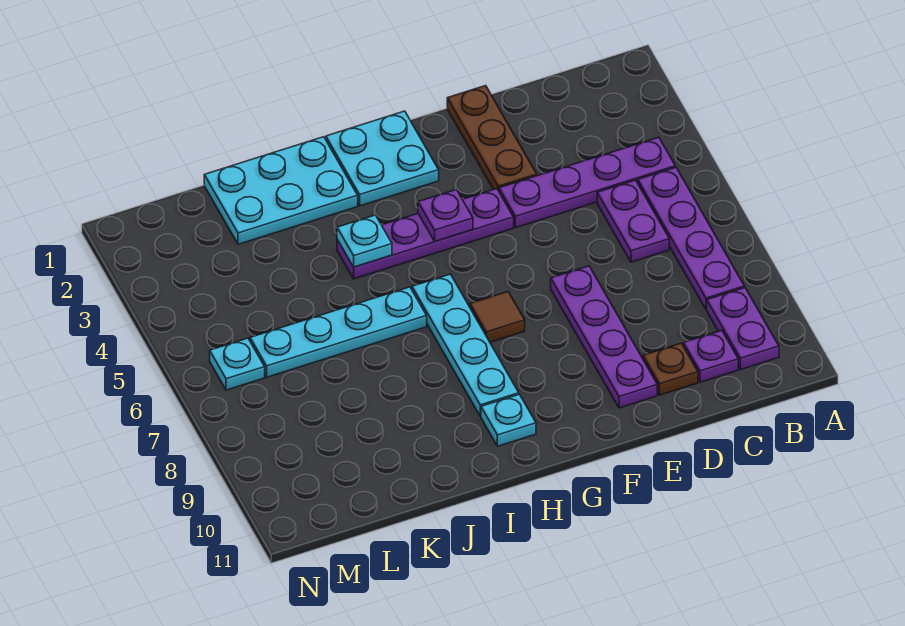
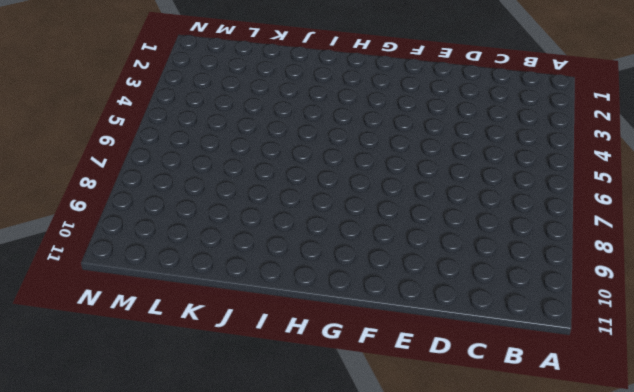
none -> purple plate B4:E4 level 1
none -> purple plate B5:B8 level 1
none -> purple plate B9:B10 level 1

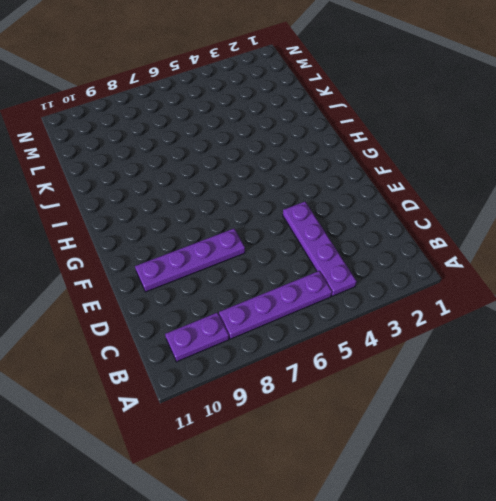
none -> purple plate C5:C6 level 1
none -> purple plate C10 level 1
none -> brown plate D10 level 1

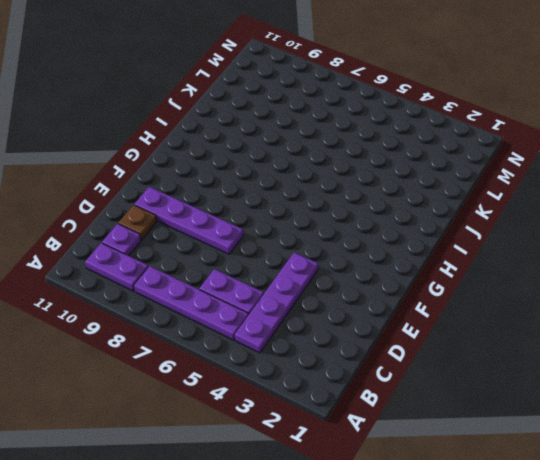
none -> brown plate E1:E3 level 1
none -> purple plate F4:I4 level 1
none -> cyan plate G1:H2 level 1

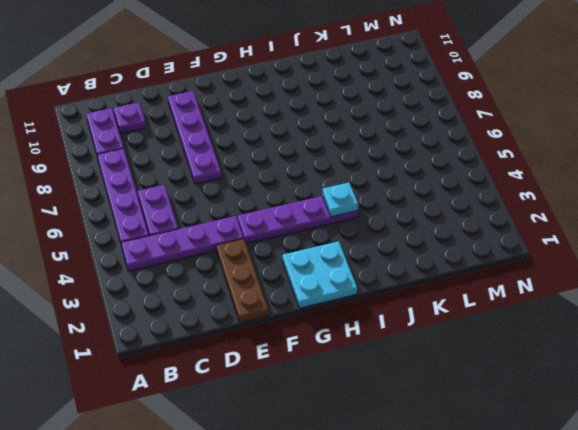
none -> brown plate D10 level 1
none -> brown tile G7 level 1
none -> cyan plate H6:H9 level 1

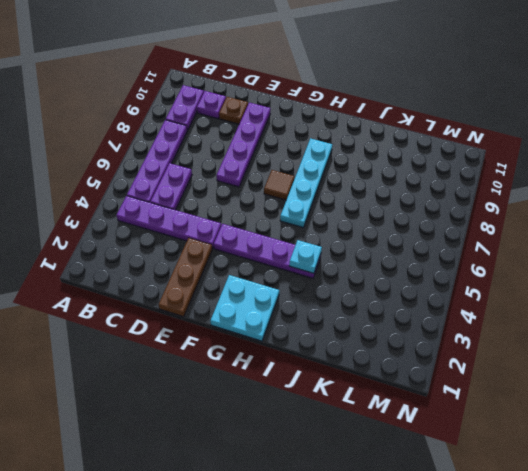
none -> cyan plate H10 level 1
none -> cyan plate I1:K2 level 1
none -> cyan plate I6:L6 level 1

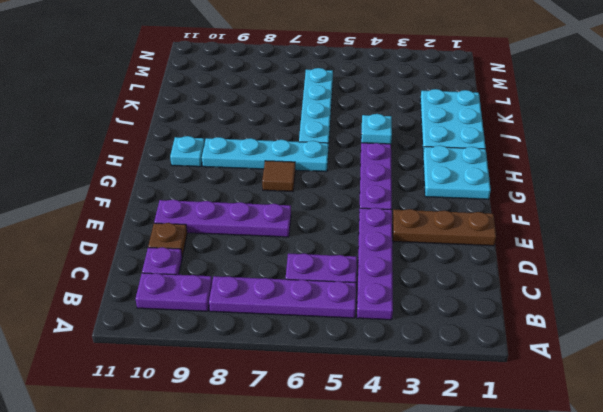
none -> cyan plate M6 level 1
none -> purple plate G4 level 2

